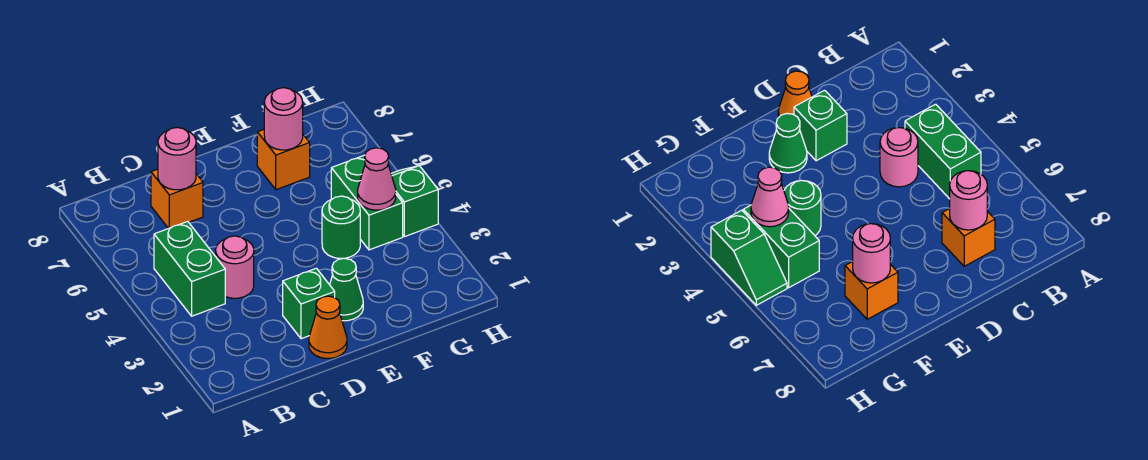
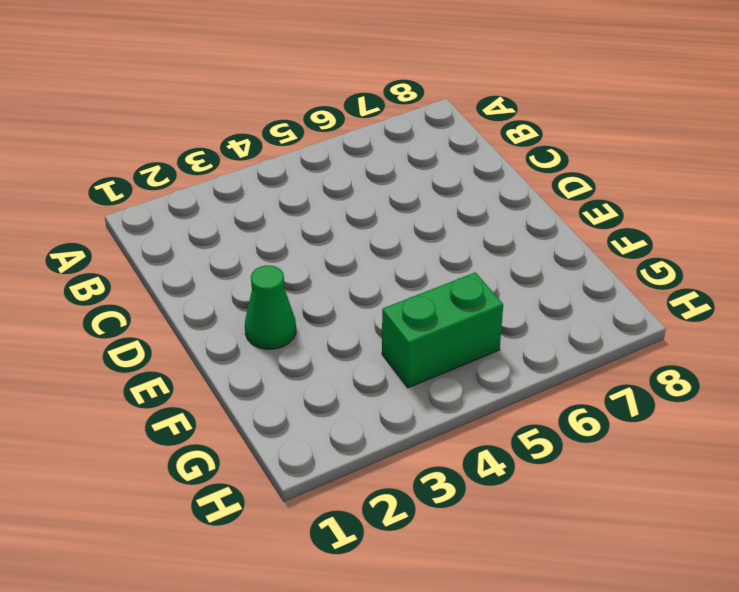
none -> green brick B4:B5 level 1
none -> pink round brick C4 level 1
none -> orange brick C7 level 1

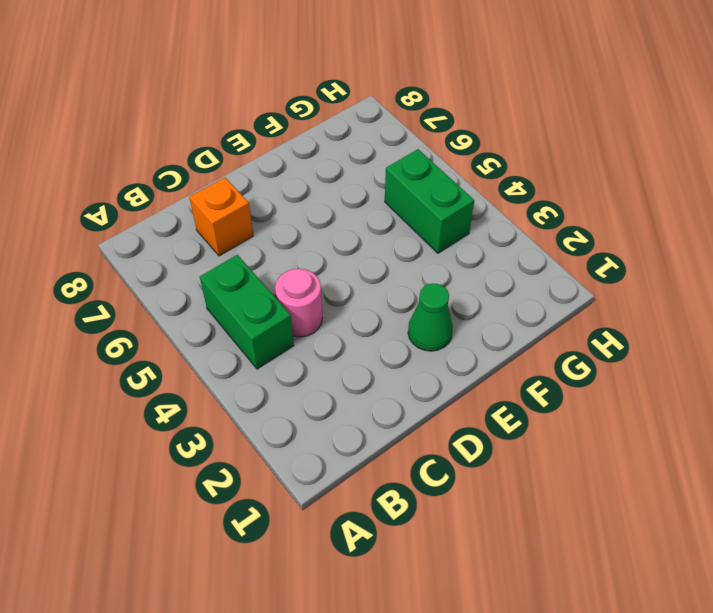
none -> orange cone D1 level 1
none -> green brick D2 level 1
none -> green round brick F4 level 1

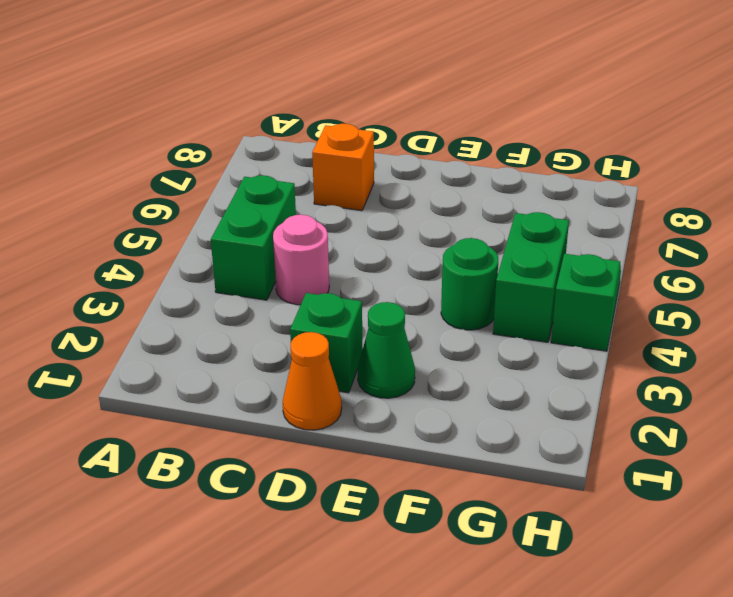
none -> orange brick F7 level 1
none -> pink round brick C7 level 2
none -> pink round brick F7 level 2

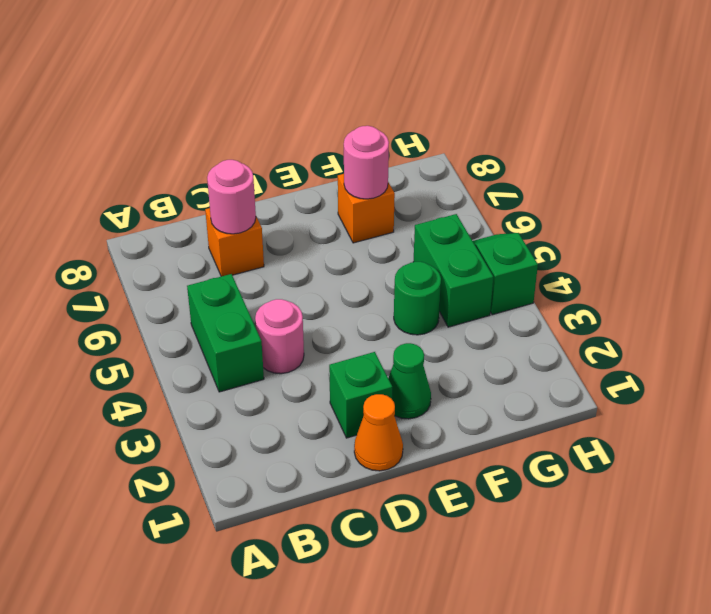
none -> pink cone G4 level 2

